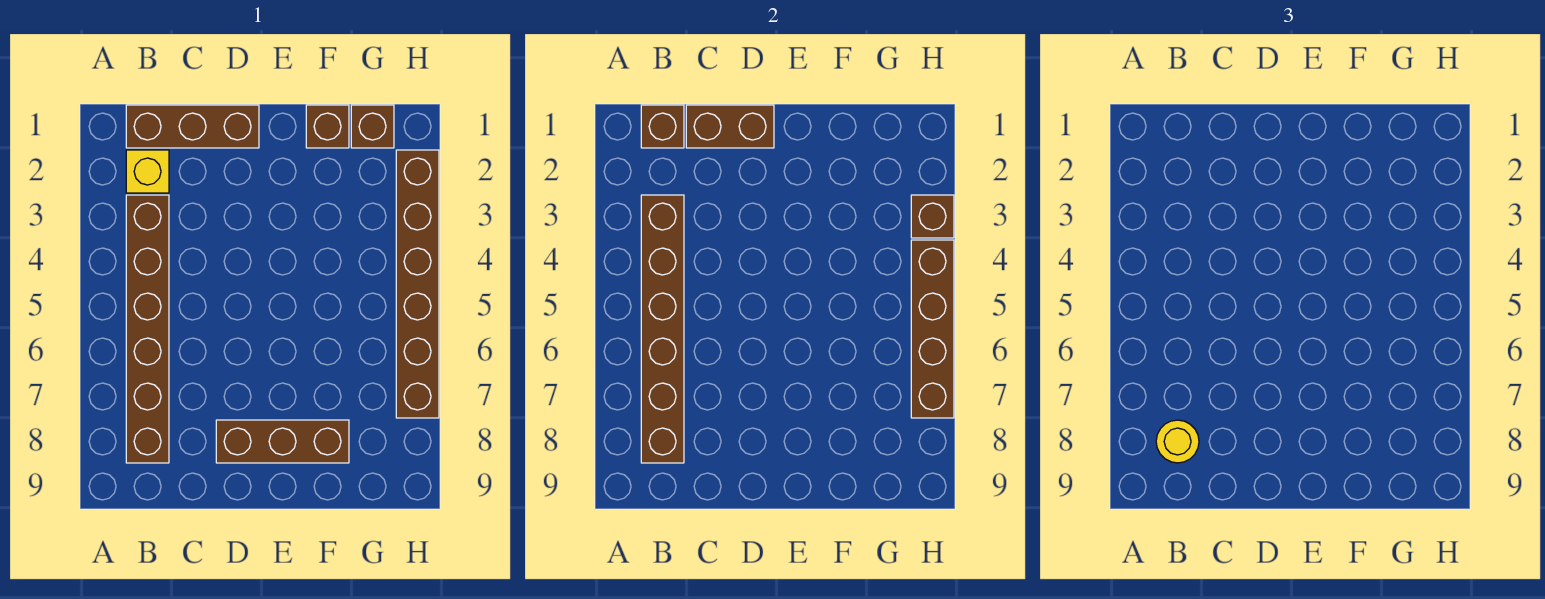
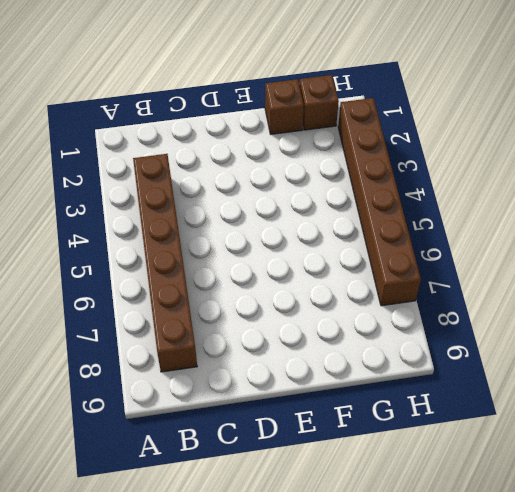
none -> brown brick B1:D1 level 1
none -> yellow brick B2 level 1
none -> brown brick D8:F8 level 1

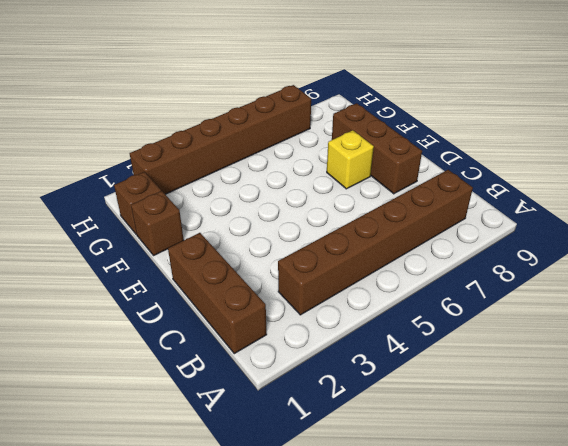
yellow brick E7 level 1 -> yellow brick B2 level 1
none -> brown brick B1 level 2
none -> brown brick B3:B8 level 2
none -> brown brick C1:D1 level 2

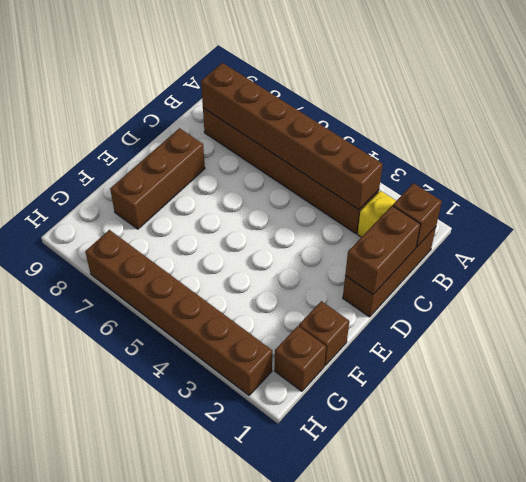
none -> brown brick H3 level 2
none -> brown brick H4:H7 level 2
none -> yellow round brick B8 level 3

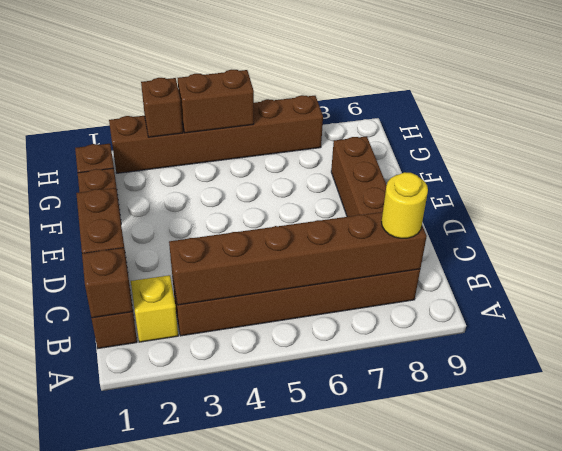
brown brick H4:H5 level 2 -> brown brick H4:H7 level 2

